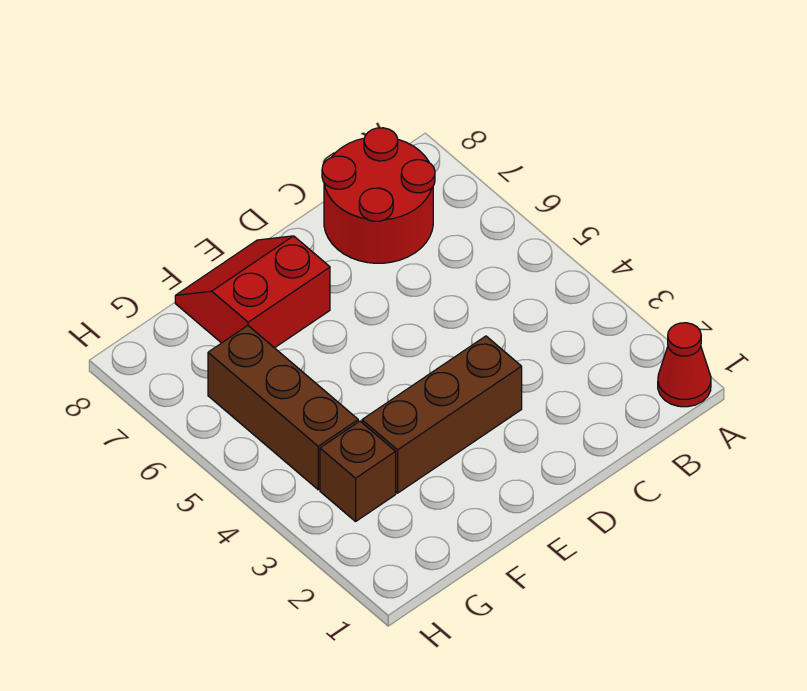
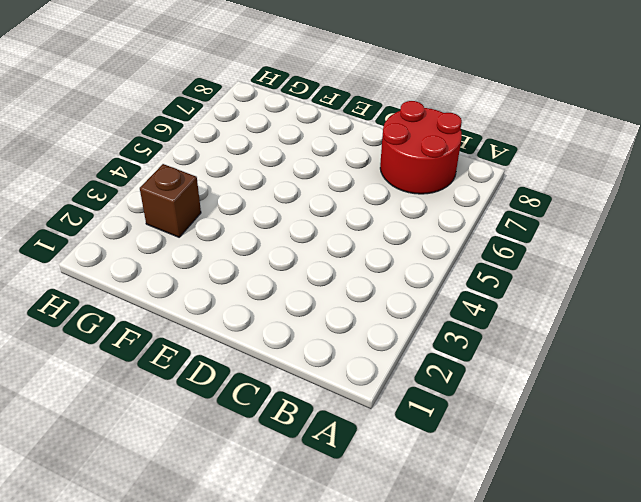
none -> red cone A1 level 1
none -> brown brick D3:F3 level 1

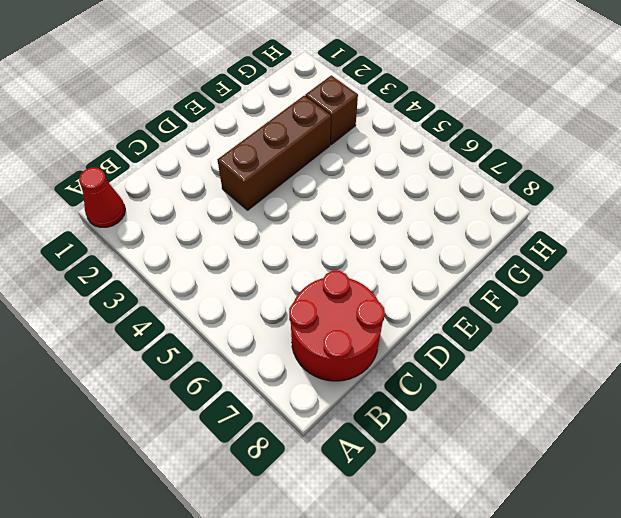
none -> red slope E7:F8 level 1 top 7
none -> brown brick G4:G6 level 1

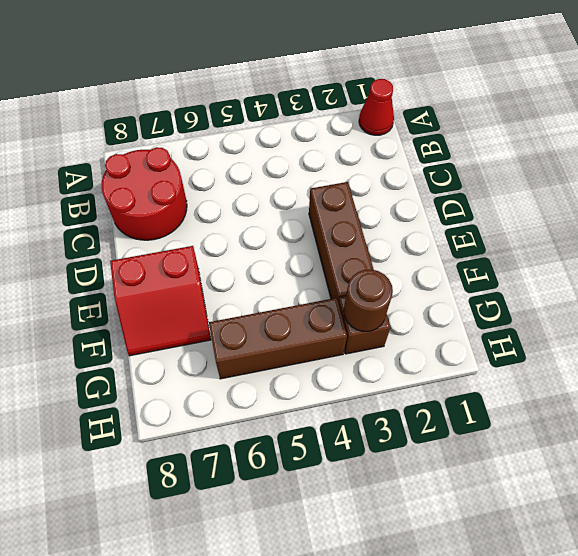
red slope E7:F8 level 1 top E -> red slope E7:F8 level 1 top 7
brown round brick G3 level 2 -> none

